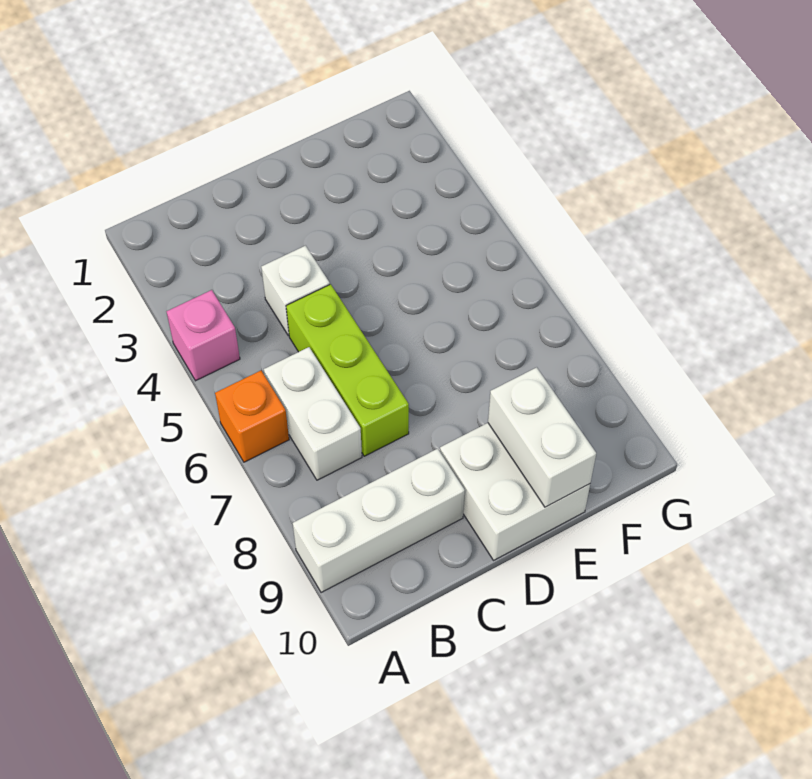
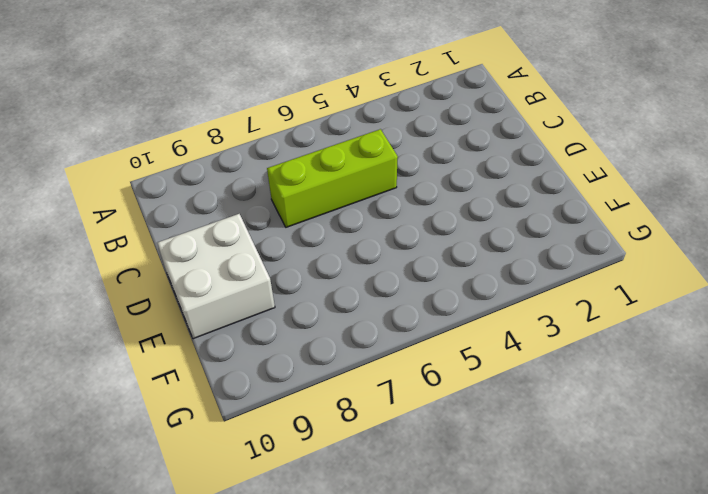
none -> pink brick A4 level 1
none -> orange brick A6 level 1

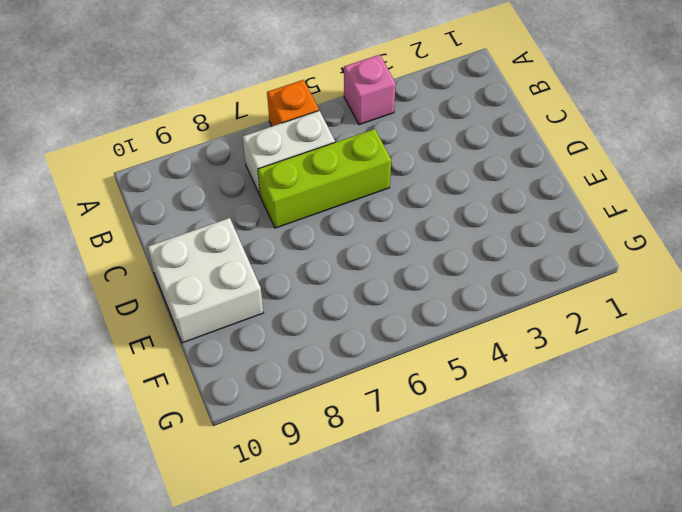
none -> white brick A9:C9 level 1
none -> white brick C4 level 1

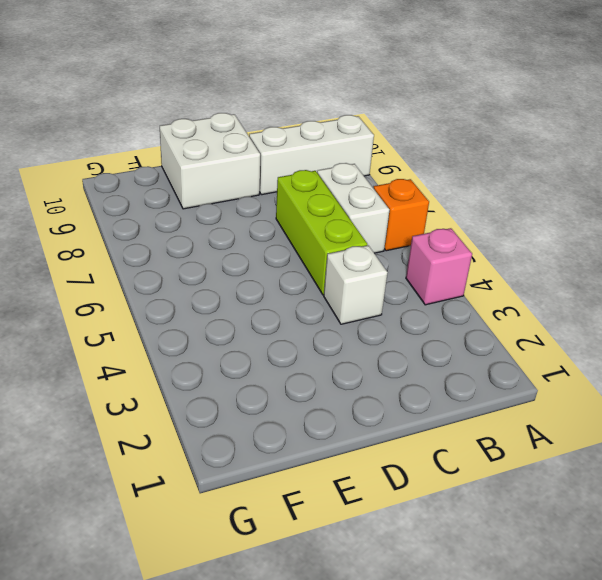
none -> white brick E9:E10 level 2

